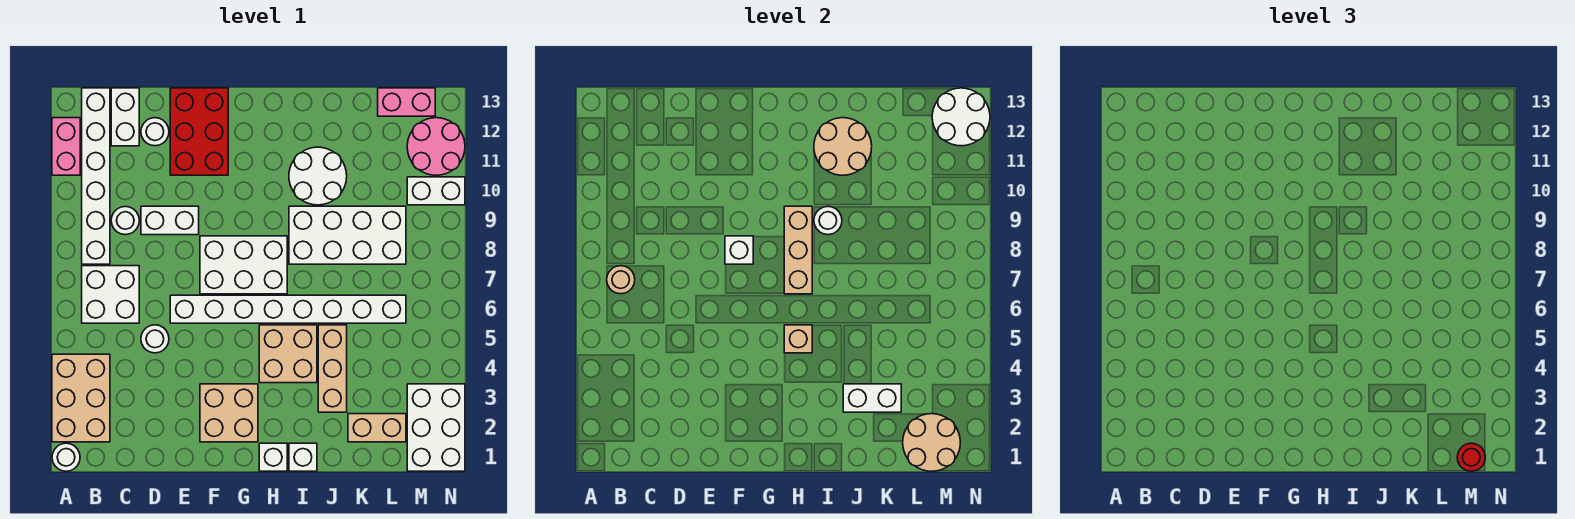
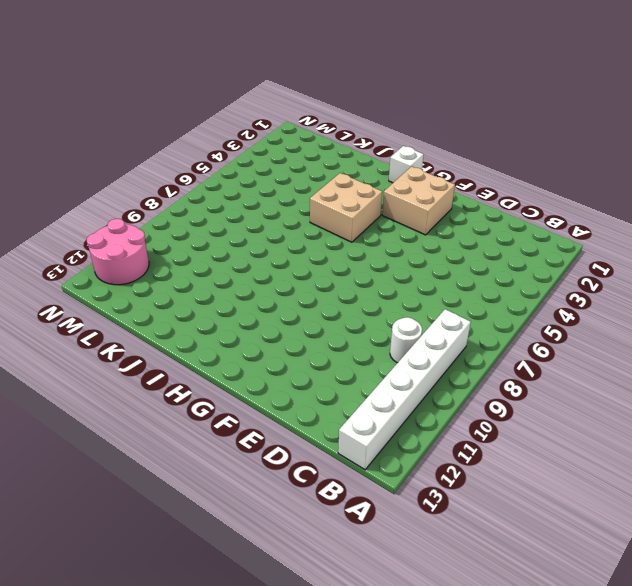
none -> white round brick A1 level 1
none -> tan brick A2:B4 level 1
none -> pink brick A11:A12 level 1
none -> white brick B6:C7 level 1

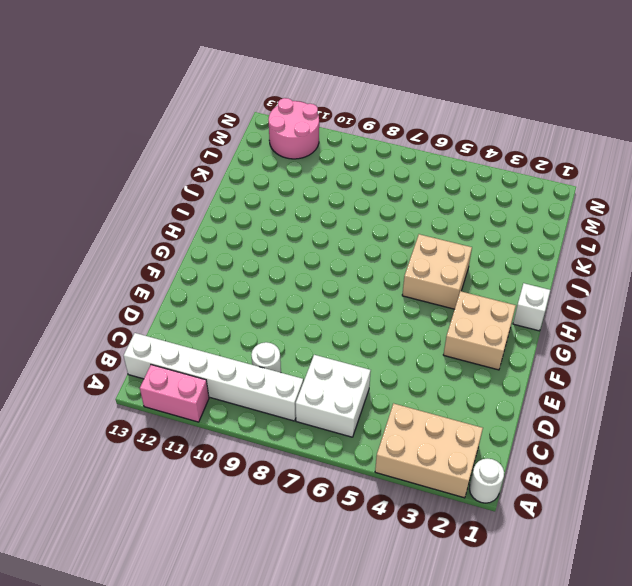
none -> white brick C12:C13 level 1
none -> white round brick D5 level 1
none -> white brick D9:E9 level 1
none -> white round brick D12 level 1

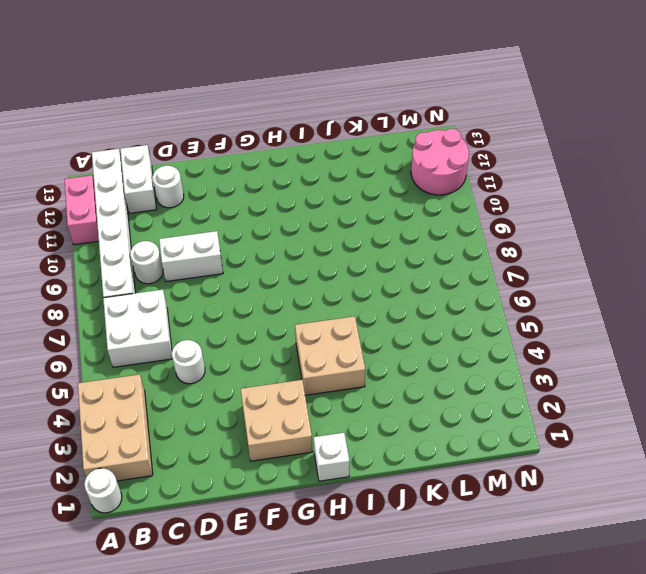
none -> white brick E6:L6 level 1
none -> red brick E11:F13 level 1
none -> white brick F7:H8 level 1
none -> white brick I1 level 1

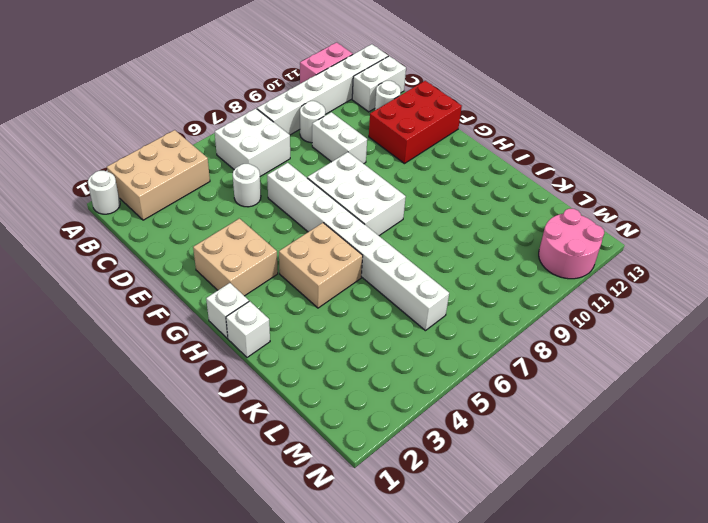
none -> white brick I8:L9 level 1
none -> white round brick I10:J11 level 1
none -> tan brick J3:J5 level 1
none -> tan brick K2:L2 level 1

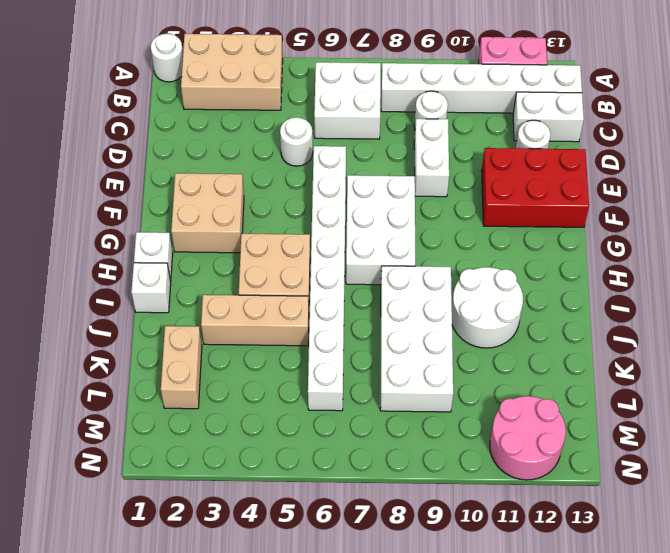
none -> pink brick L13:M13 level 1
none -> white brick M1:N3 level 1
none -> white brick M10:N10 level 1
none -> tan round brick B7 level 2

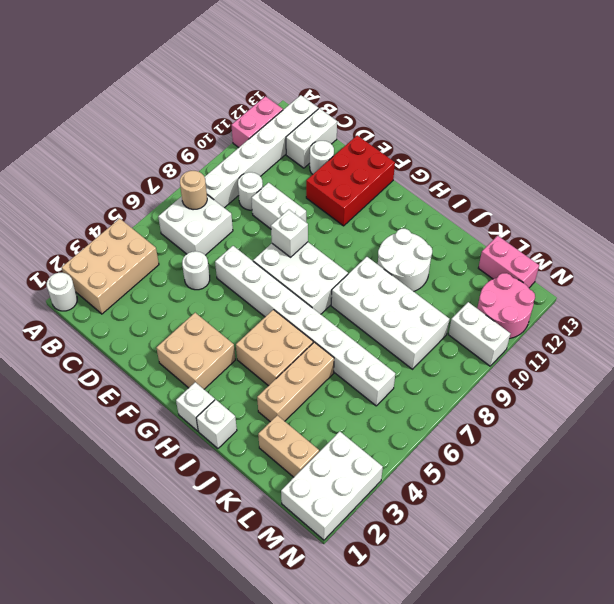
none -> tan brick H5 level 2
none -> tan brick H7:H9 level 2
none -> white round brick I9 level 2
none -> tan round brick I11:J12 level 2

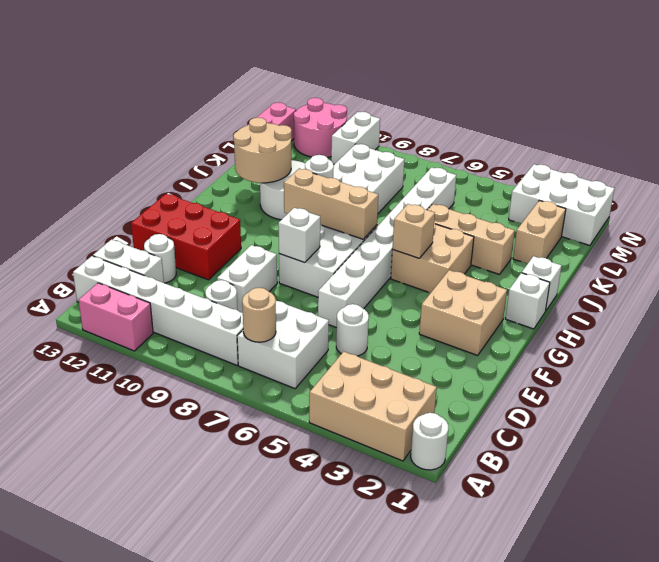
none -> white brick J3:K3 level 2
none -> tan round brick L1:M2 level 2
none -> white round brick M12:N13 level 2
none -> red round brick M1 level 3

